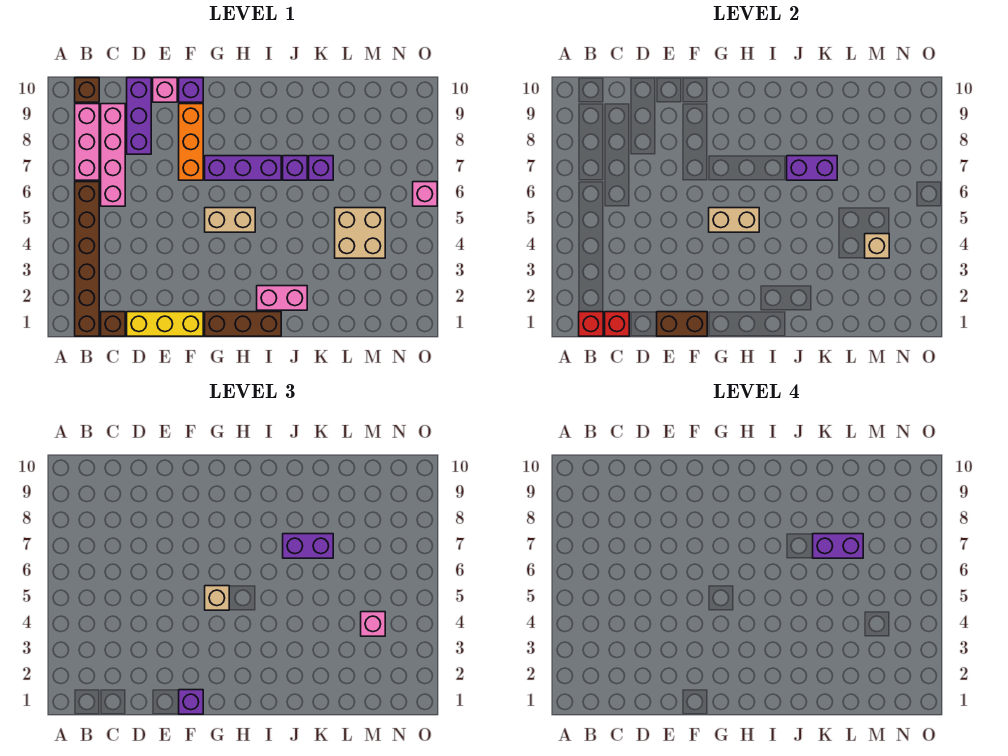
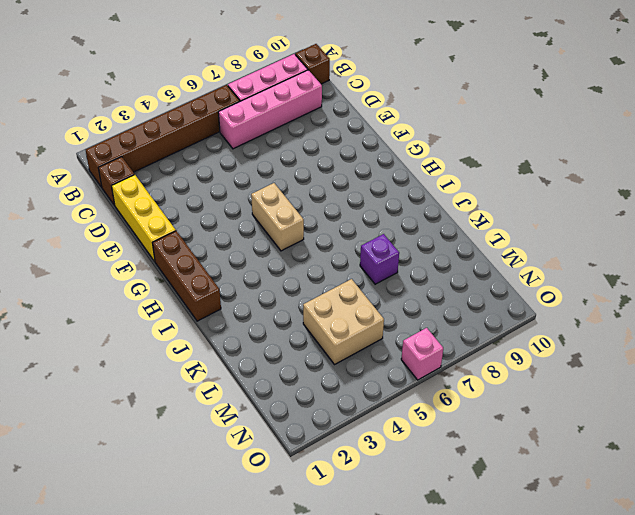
none -> purple brick D8:D10 level 1
none -> pink brick E10 level 1
none -> orange brick F7:F9 level 1

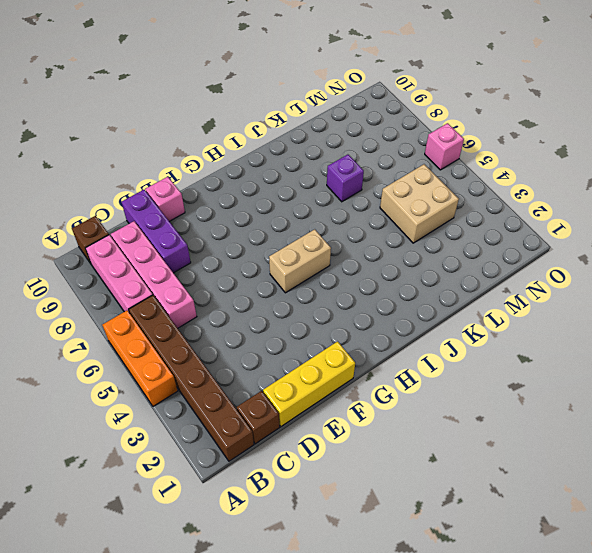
orange brick A4:A6 level 1 -> orange brick F7:F9 level 1
none -> purple brick F10 level 1
none -> brown brick G1:I1 level 1
none -> purple brick G7:I7 level 1

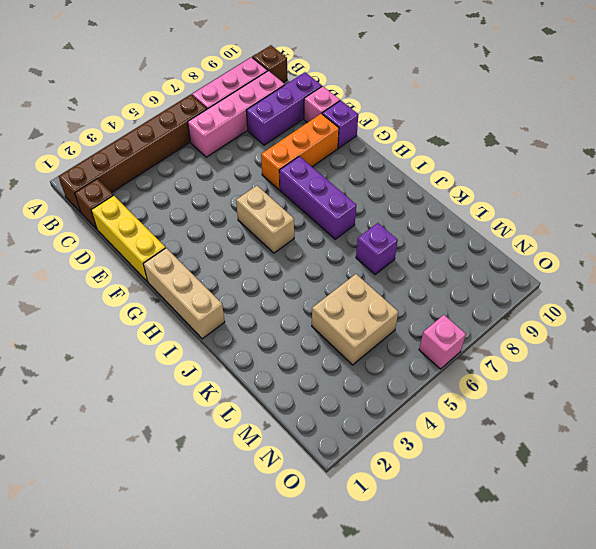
tan brick G1:I1 level 1 -> brown brick G1:I1 level 1
none -> pink brick I2:J2 level 1
none -> purple brick J7 level 1
none -> red brick B1 level 2

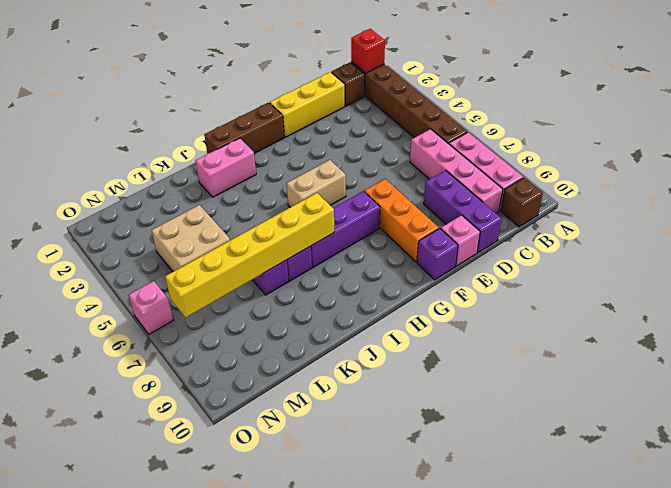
yellow brick I7:N7 level 2 -> purple brick J7:K7 level 2
none -> red brick C1 level 2
none -> brown brick E1:F1 level 2
none -> tan brick G5:H5 level 2

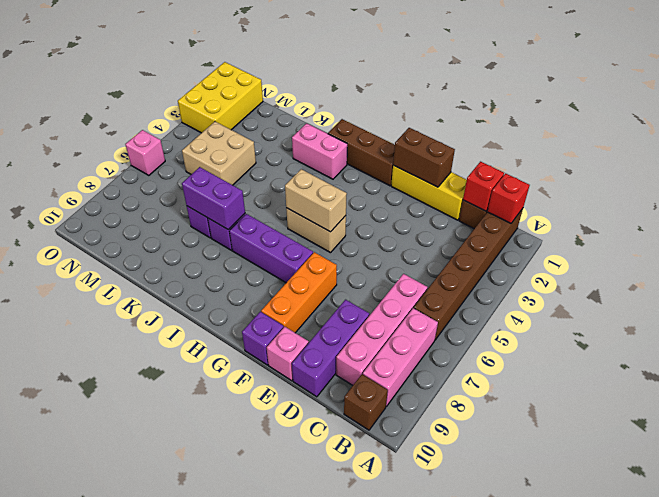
yellow brick N1:O3 level 1 -> none
none -> tan brick M4 level 2
none -> purple brick F1 level 3
none -> tan brick G5 level 3

